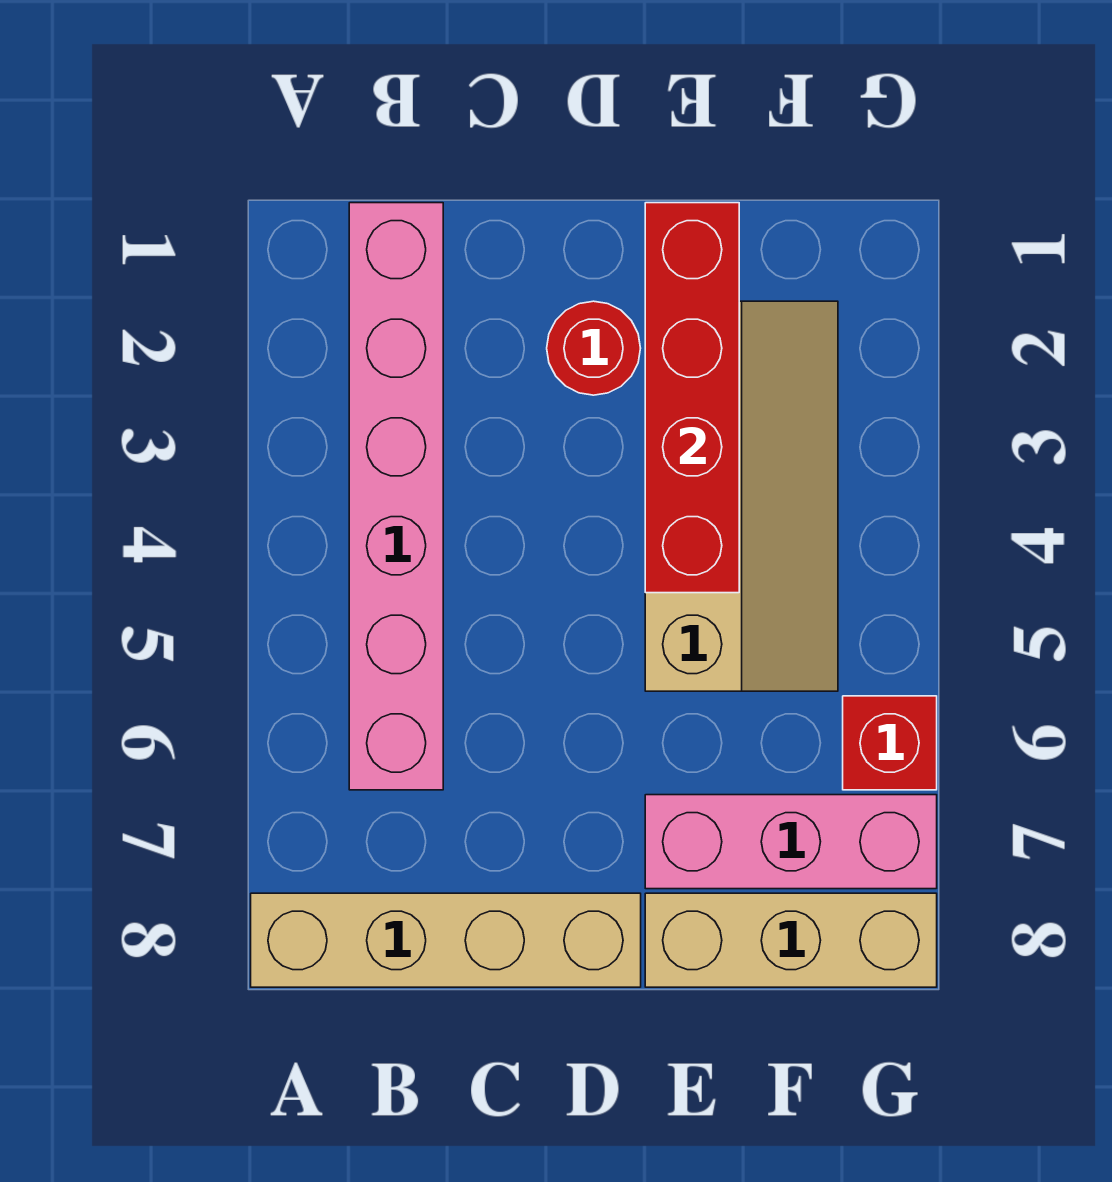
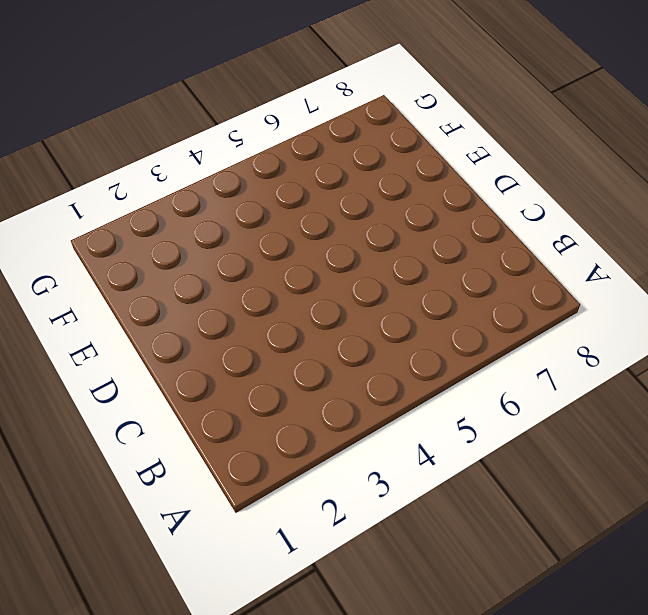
none -> tan brick A8:D8 level 1
none -> pink brick B1:B6 level 1

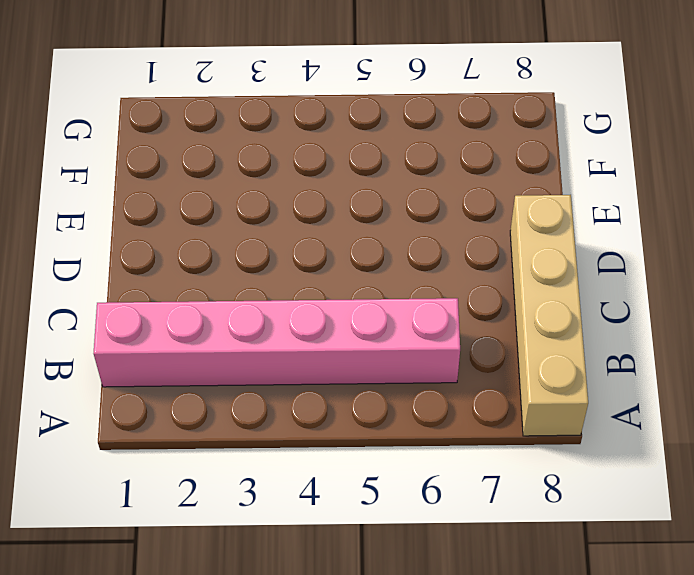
none -> red round brick D2 level 1
none -> tan slope E2:F5 level 1 top E

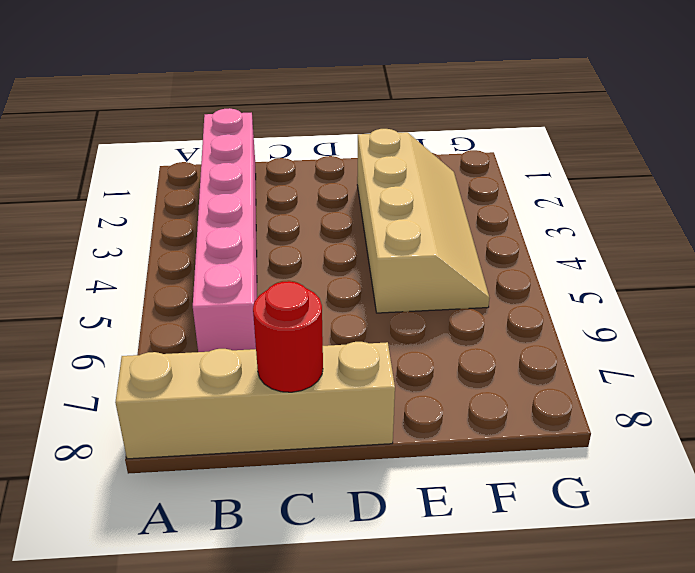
red round brick C8 level 2 -> red round brick D2 level 1
none -> pink brick E7:G7 level 1
none -> tan brick E8:G8 level 1

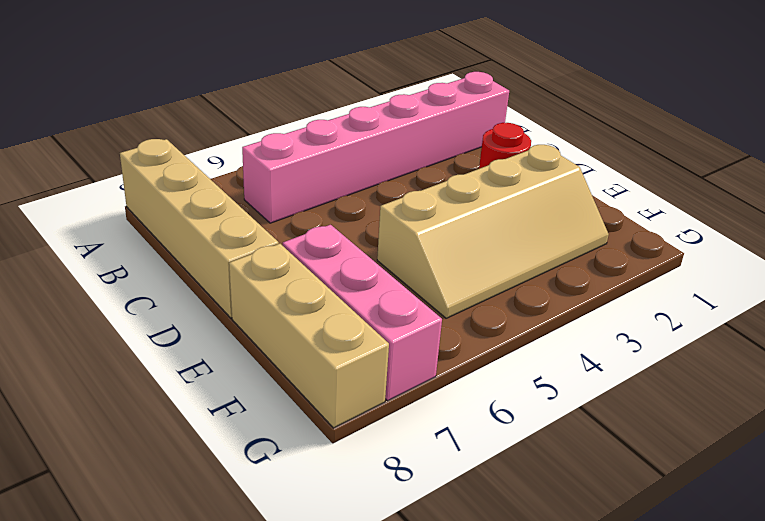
none -> red brick G6 level 1
none -> red brick E1:E4 level 2

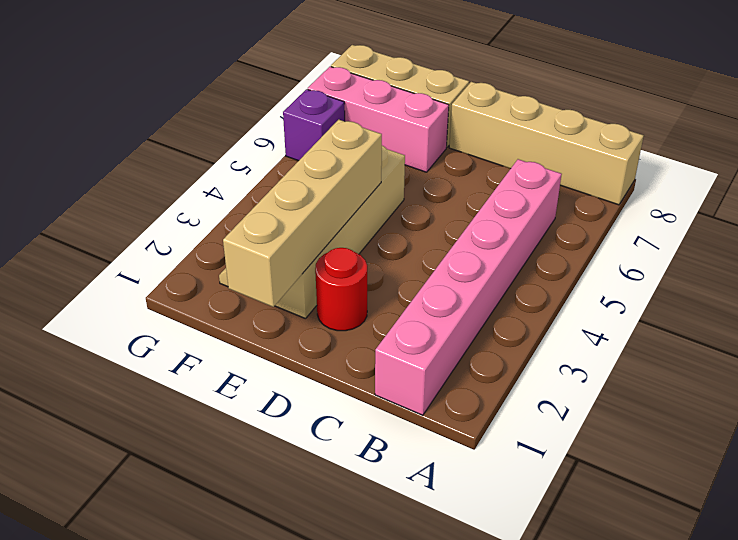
tan brick E1:E4 level 2 -> red brick E1:E4 level 2
purple brick G6 level 1 -> red brick G6 level 1

